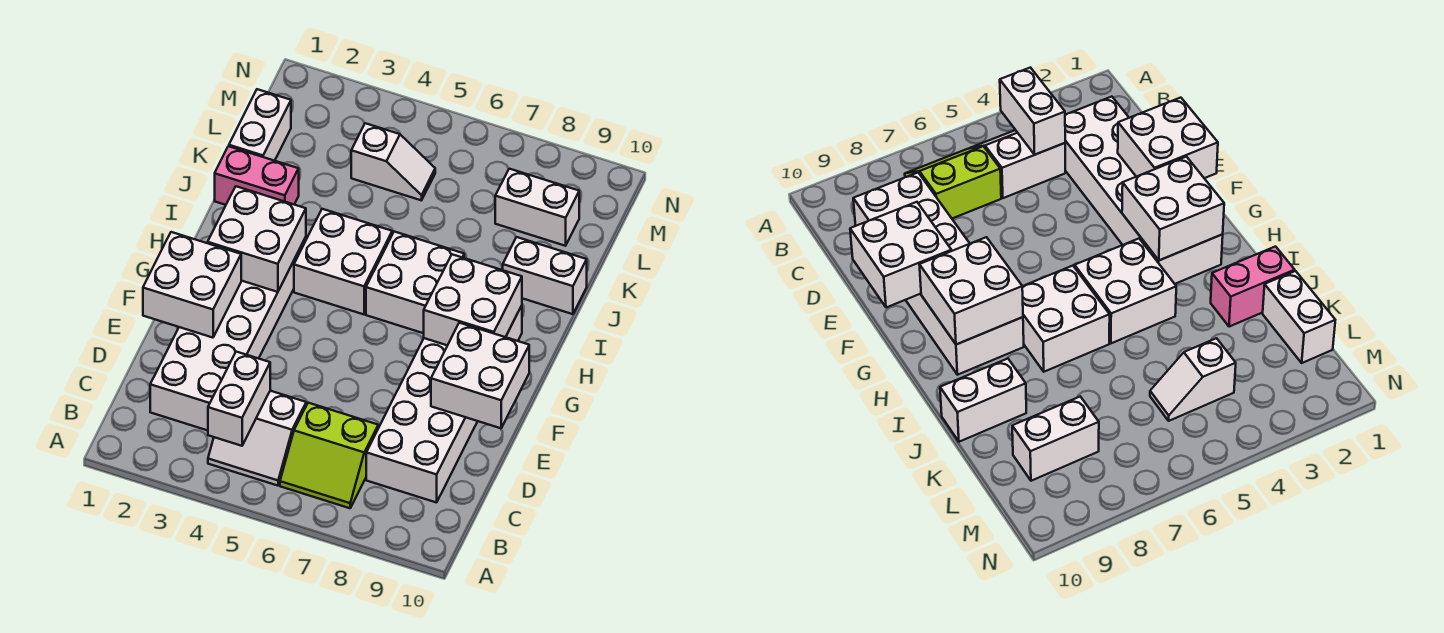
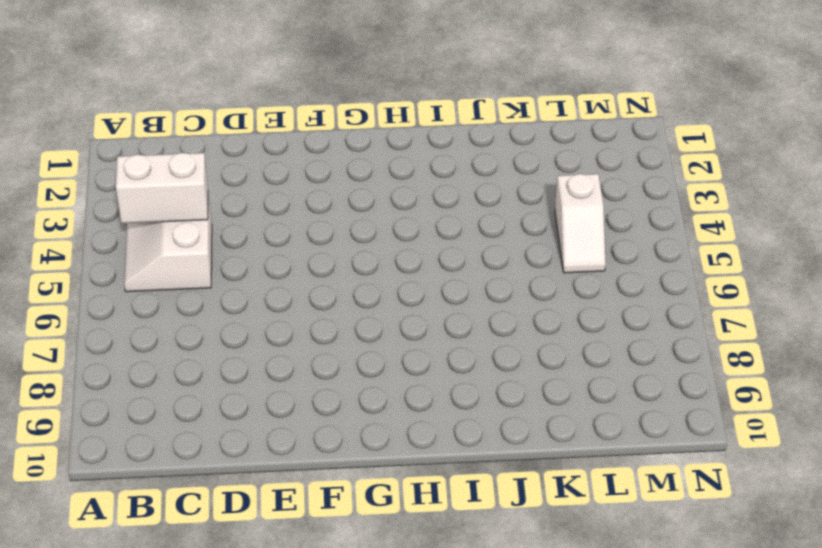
none -> lime slope B6:C7 level 1 top C
none -> white brick C2:H3 level 1
none -> white brick C8:H9 level 1

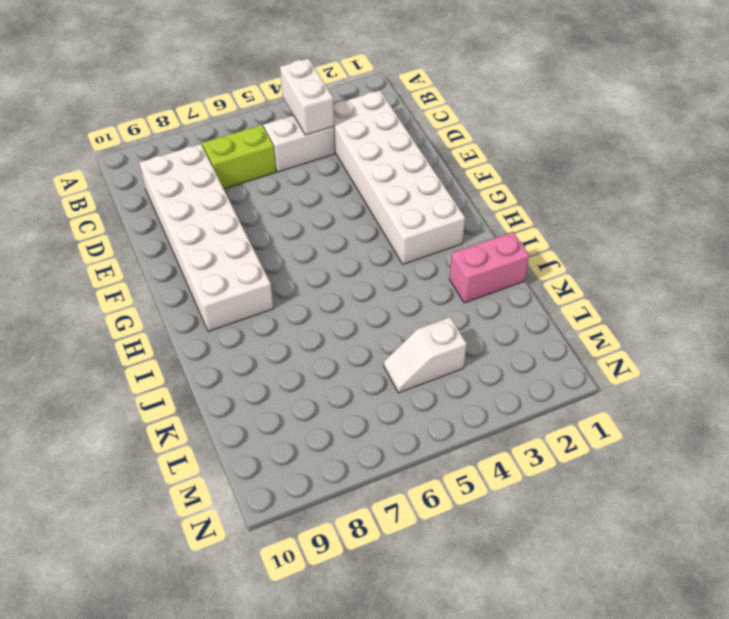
none -> white brick H4:I5 level 1
none -> white brick H6:I7 level 1
none -> white brick J9:J10 level 1

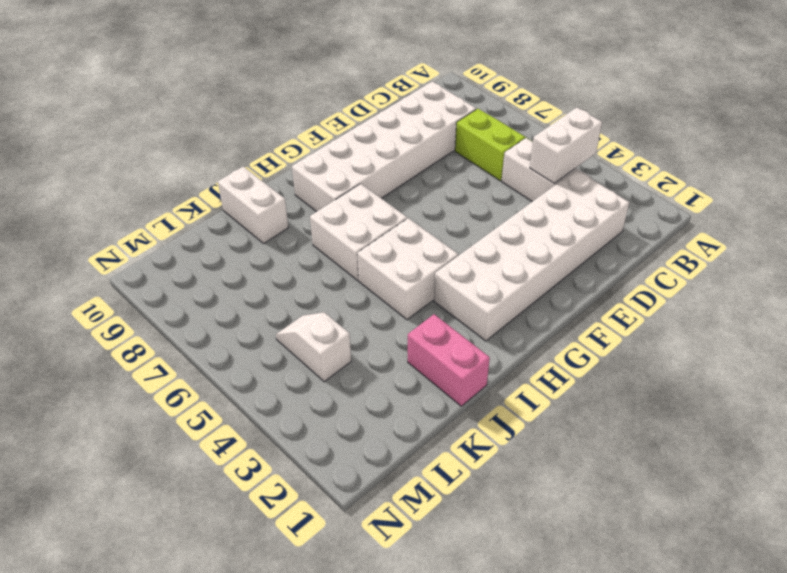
none -> white brick K1:L1 level 1
none -> white brick L8:L9 level 1
none -> white brick E1:F2 level 2

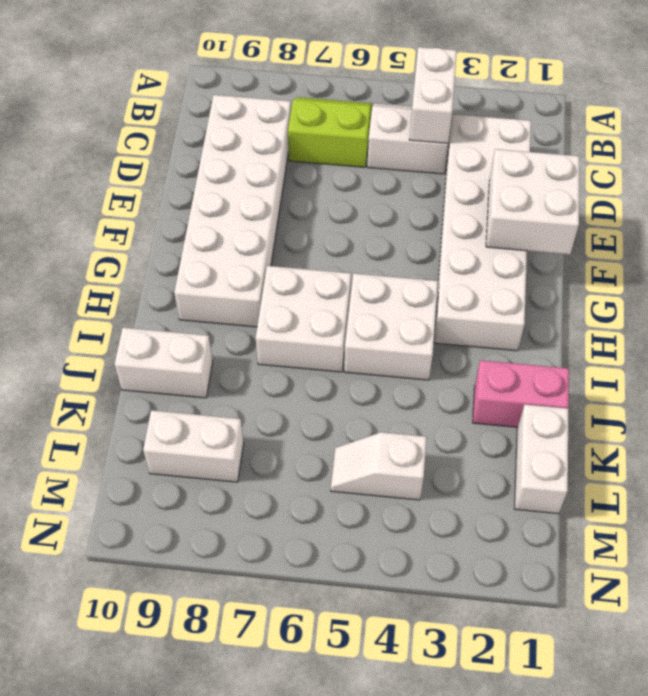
none -> white brick E9:F10 level 2
none -> white brick G2:H3 level 2
none -> white brick G8:H9 level 2

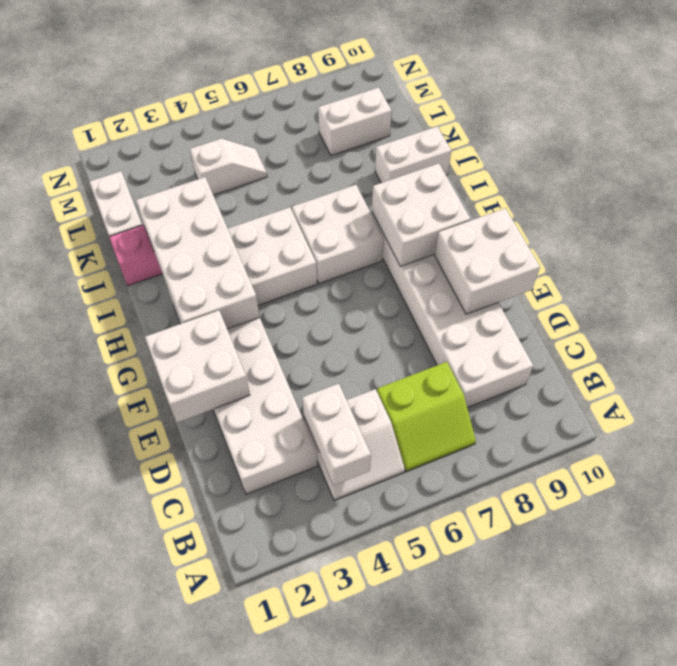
white brick G2:J3 level 2 -> white brick G2:H3 level 2

